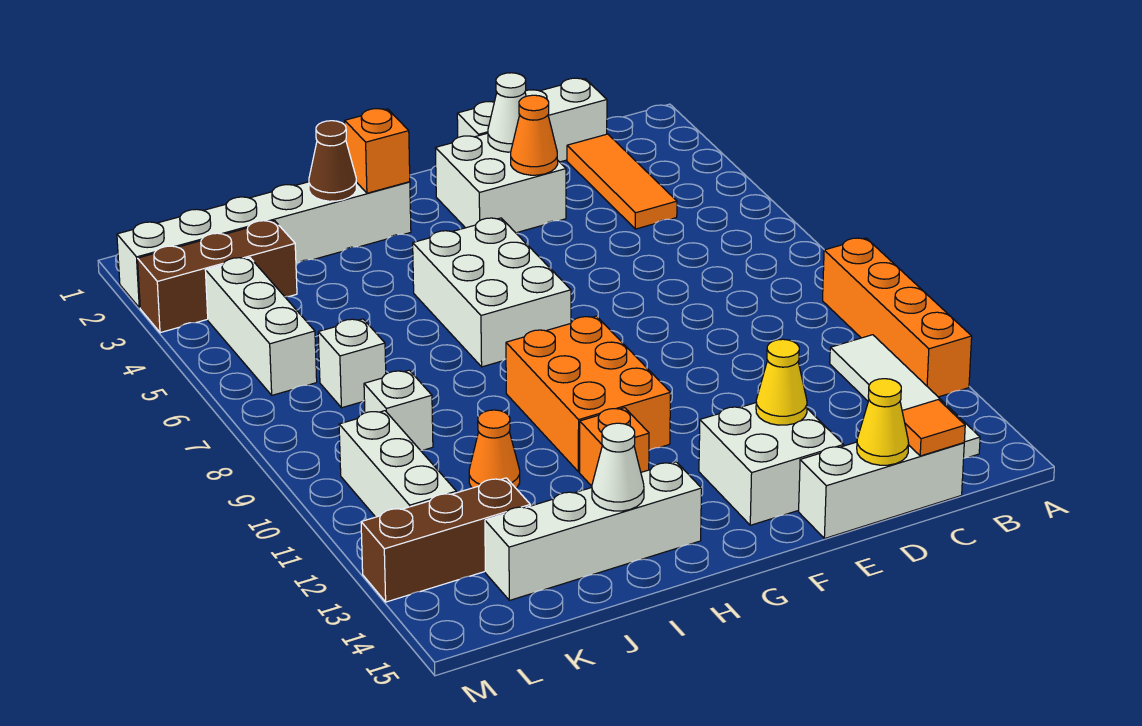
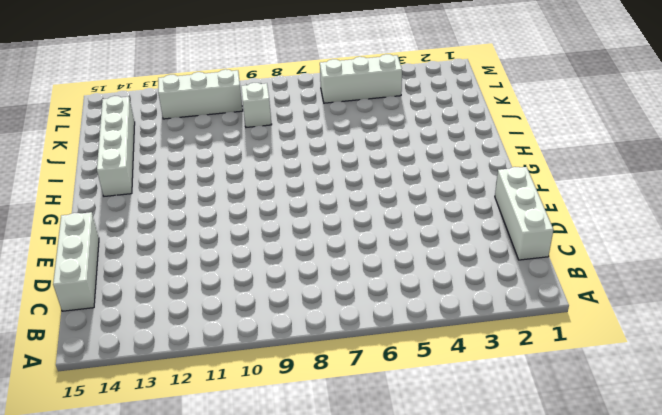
none -> orange brick A9:A12 level 1
none -> white tile B11:B14 level 1
none -> orange tile C2:C4 level 1

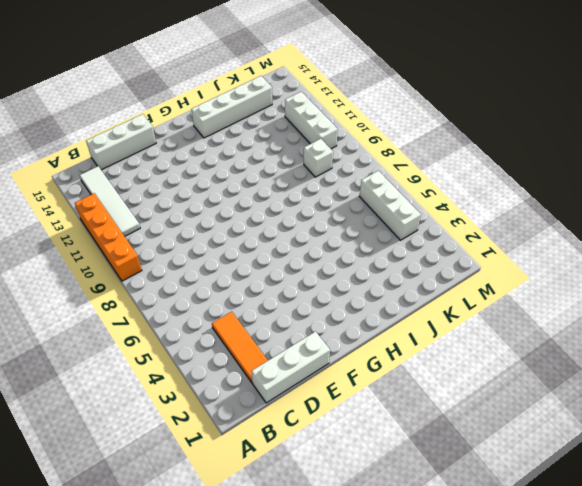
none -> white brick E2:F3 level 1
none -> white brick E13:F14 level 1
none -> white brick G5:H7 level 1

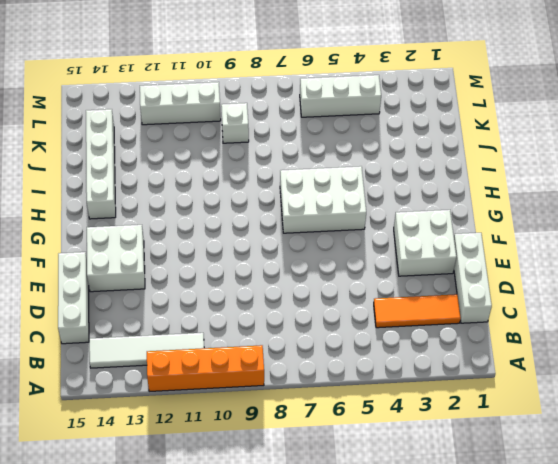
none -> orange brick G9:H11 level 1
none -> white brick H2:M2 level 1
none -> orange brick H12 level 1

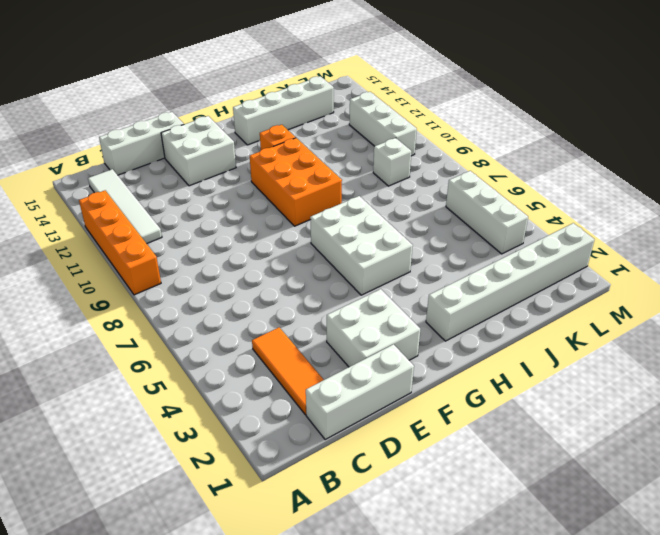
none -> orange cone J11 level 1
none -> brown brick K3:M3 level 1
none -> white brick K7 level 1

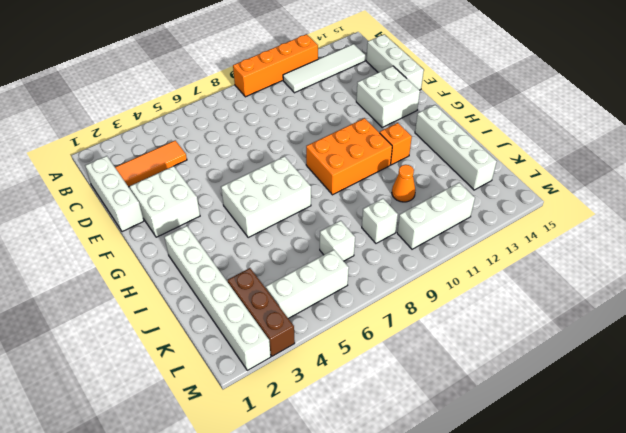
none -> brown brick K13:M13 level 1
none -> orange tile C15 level 2
none -> yellow cone D15 level 2

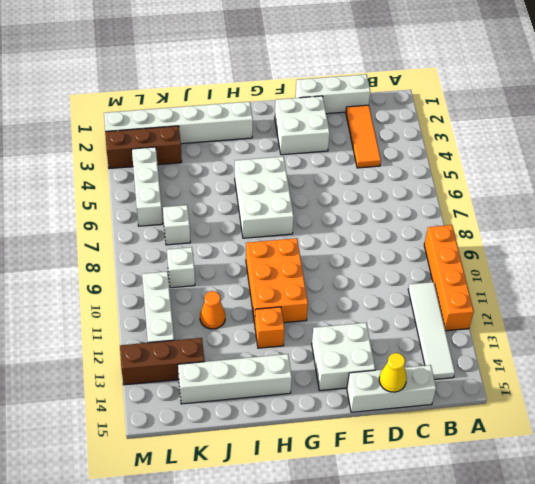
none -> orange tile C15 level 2
none -> white cone E2 level 2
none -> orange cone E3 level 2

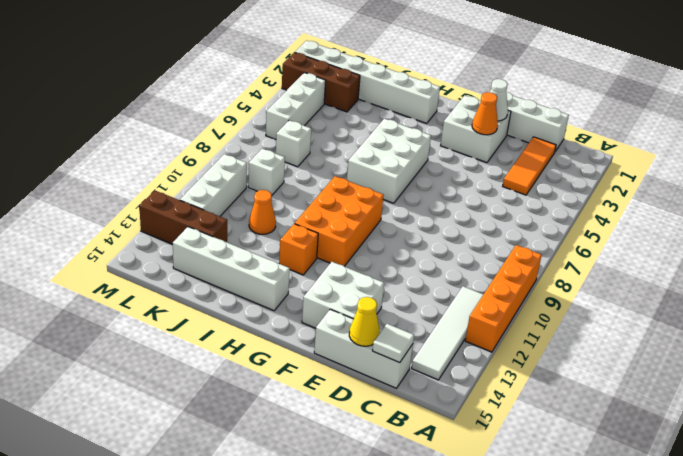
white tile C15 level 2 -> orange tile C15 level 2
none -> yellow cone E13 level 2
none -> orange brick H2 level 2
none -> brown cone I2 level 2

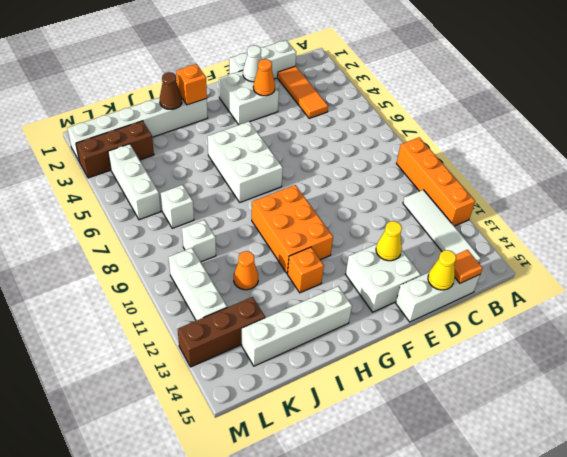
none -> white cone I14 level 2

